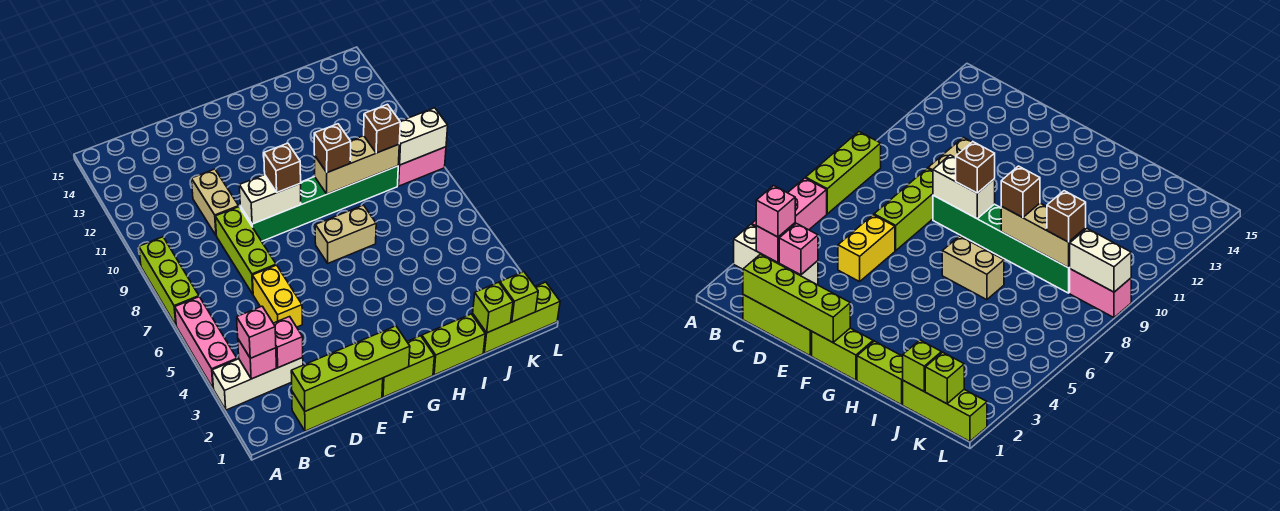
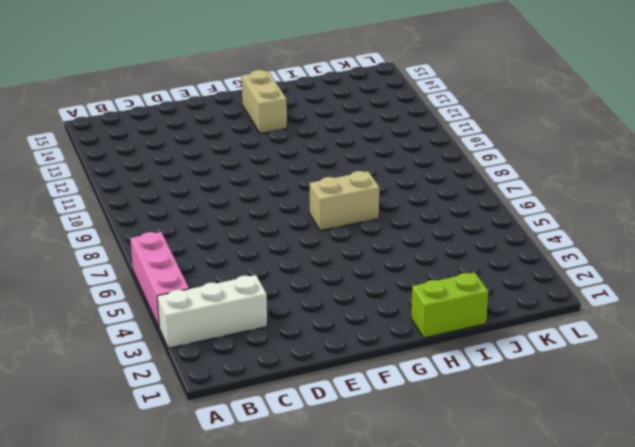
tan brick G13:G14 level 1 -> tan brick D10:D11 level 1
none -> lime brick A7:A9 level 1
none -> lime brick C1:E1 level 1
none -> yellow brick D5:D6 level 1

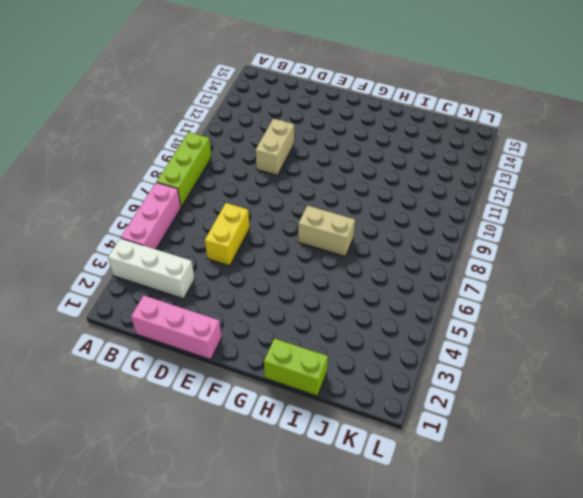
pink brick C1:E1 level 1 -> lime brick C1:E1 level 1
none -> lime brick D7:D9 level 1
none -> green brick E9:J9 level 1
none -> lime brick F1:G1 level 1

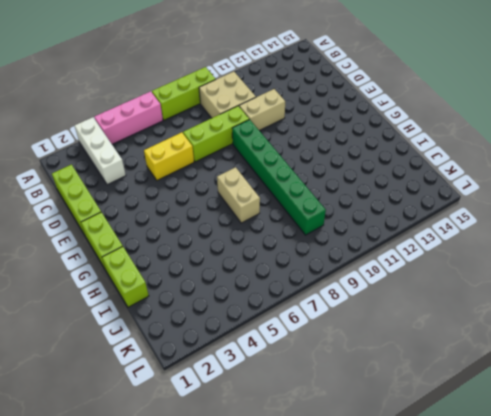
tan brick B9:C10 level 1 -> none
none -> lime brick J1:L1 level 1
none -> pink brick K9:L9 level 1
none -> pink brick B3 level 2

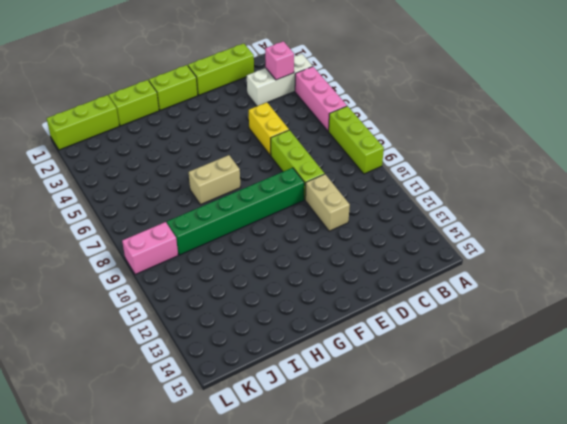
none -> lime brick C1:F1 level 2
none -> pink brick C3 level 2
none -> white brick E9:F9 level 2

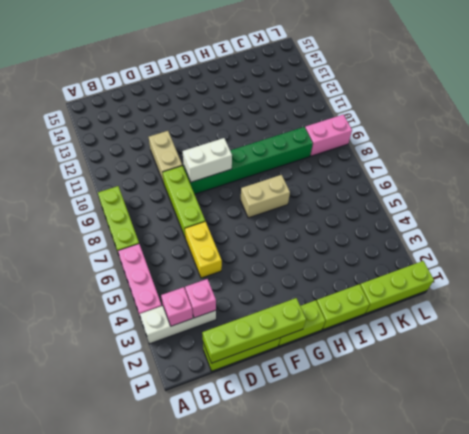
none -> tan brick H9:J9 level 2
none -> lime brick J1 level 2
none -> lime brick K1 level 2

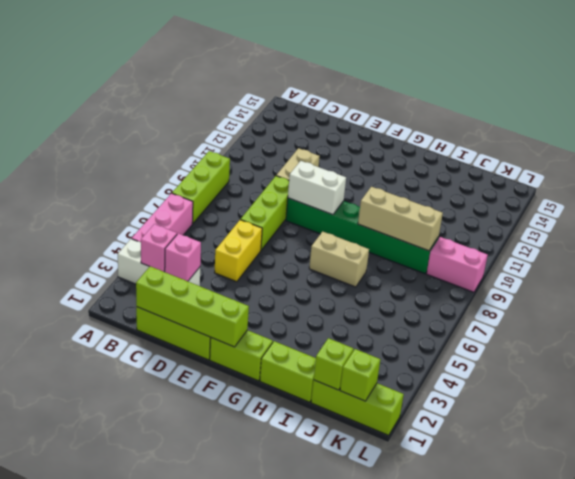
none -> white brick K9:L9 level 2
none -> pink brick B3 level 3
none -> brown brick F9 level 3

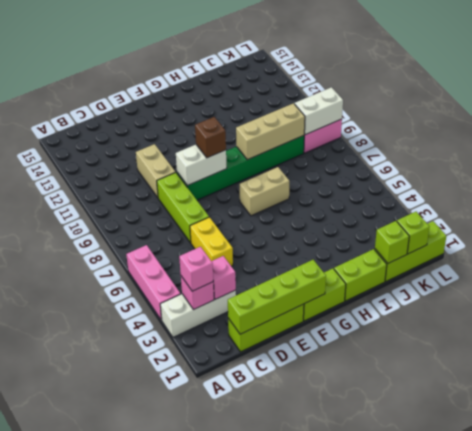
none -> lime brick A7:A9 level 1
none -> brown brick H9 level 3
none -> brown brick J9 level 3

